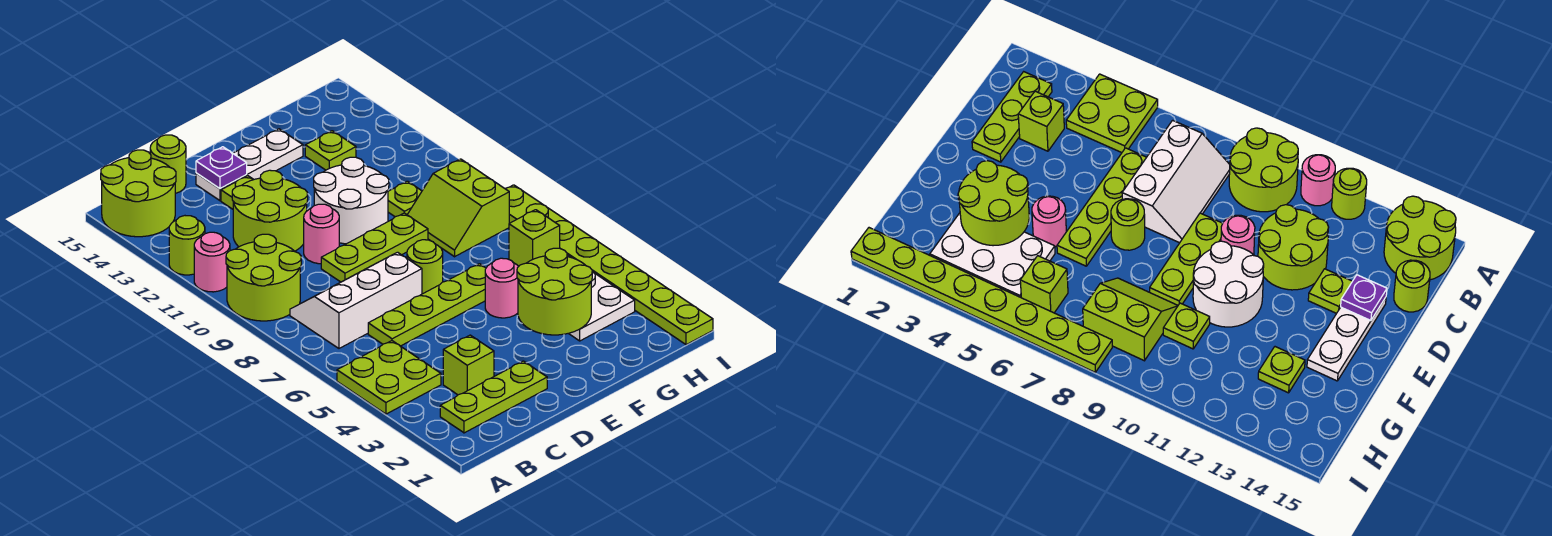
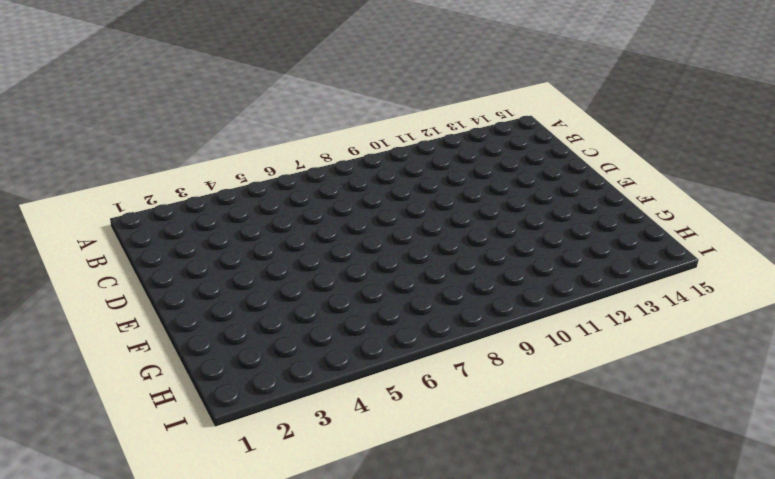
none -> lime plate A4:B5 level 1
none -> lime round brick A9:B10 level 1
none -> pink round brick A11 level 1

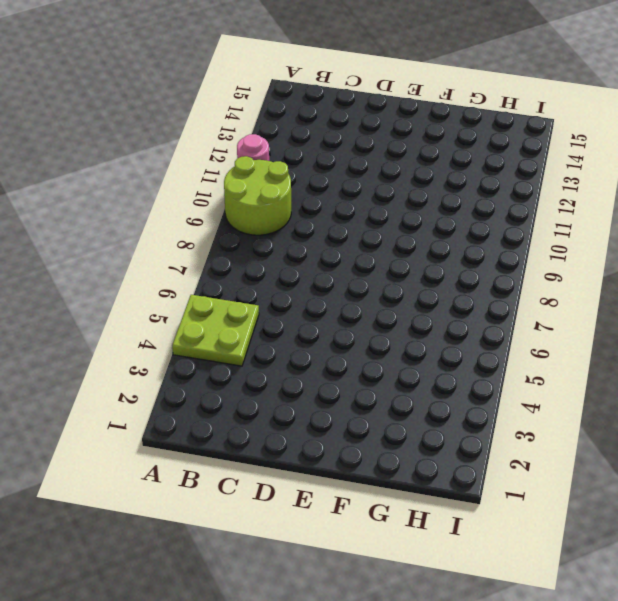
none -> lime round brick A12 level 1
none -> lime round brick A14:B15 level 1
none -> lime plate B2:D2 level 1

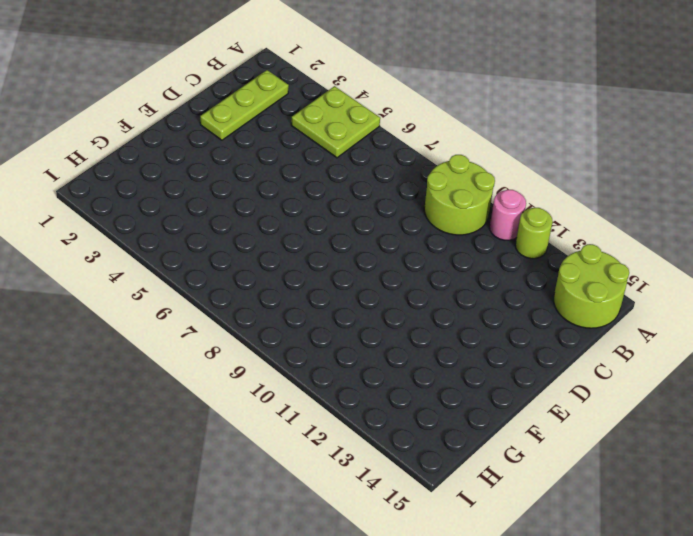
none -> white slope B7:D8 level 1 top 7
none -> lime brick C3 level 1
none -> lime plate C6:F6 level 1

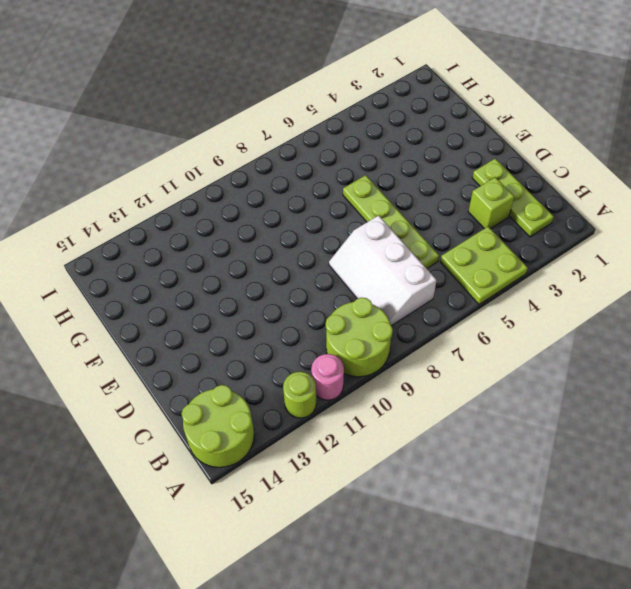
none -> lime round brick C11:D12 level 1
none -> lime round brick C15 level 1
none -> lime plate D9:F9 level 1

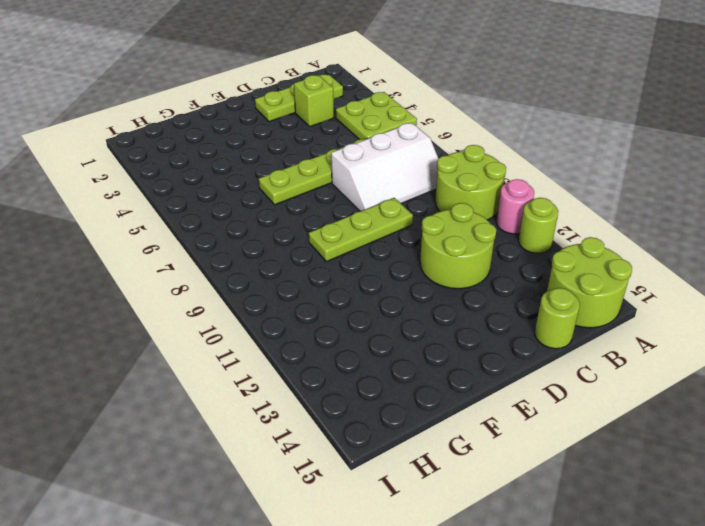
none -> pink round brick D10 level 1
none -> lime plate D13 level 1
none -> white plate D14:F14 level 1

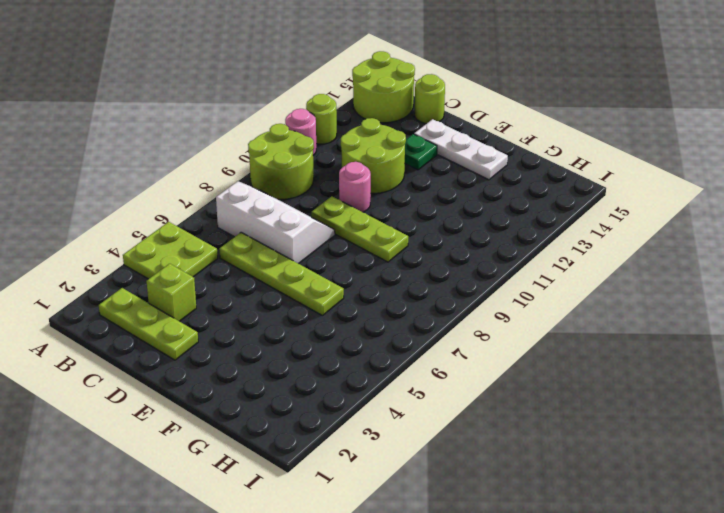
green plate D13 level 1 -> lime plate D13 level 1
none -> lime round brick E7 level 1
none -> white round brick E10:F11 level 1
none -> pink round brick F5 level 1

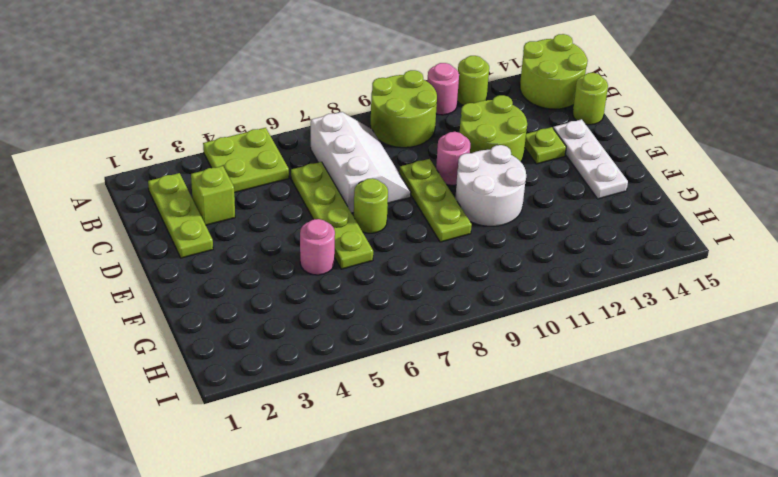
none -> white plate G3:H5 level 1
none -> lime slope G8:H9 level 1 top H
none -> lime plate G10 level 1

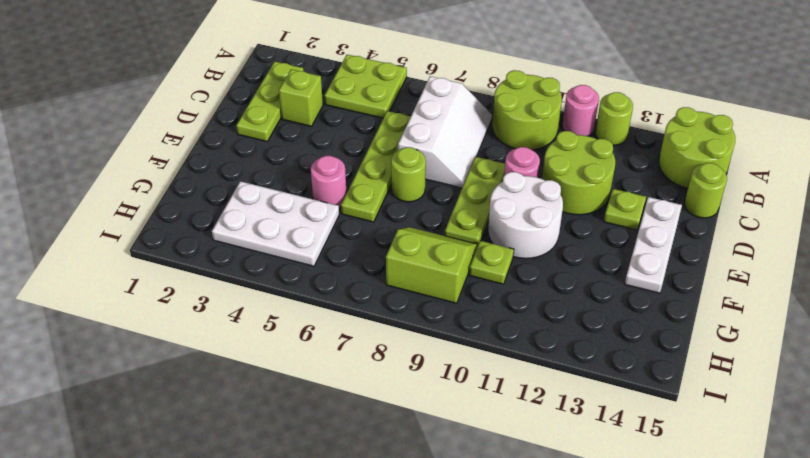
none -> lime plate G13 level 1
none -> lime brick H6 level 1
none -> lime plate I1:I8 level 1

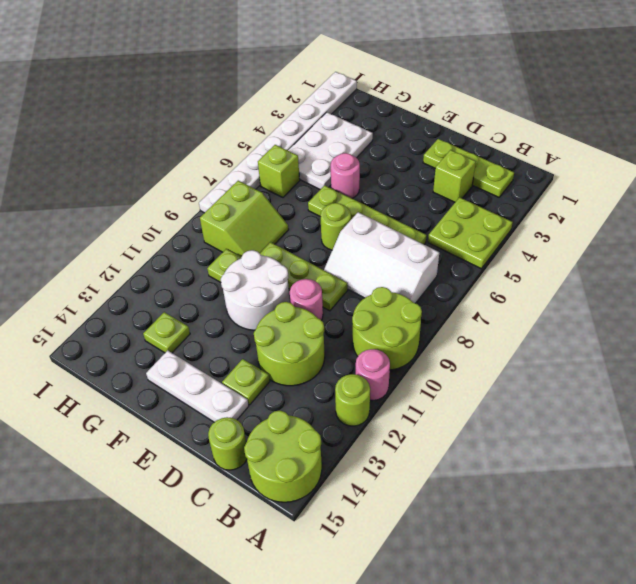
white plate I1:I8 level 1 -> lime plate I1:I8 level 1
none -> purple plate D14 level 2
none -> lime round brick F3:G4 level 2

